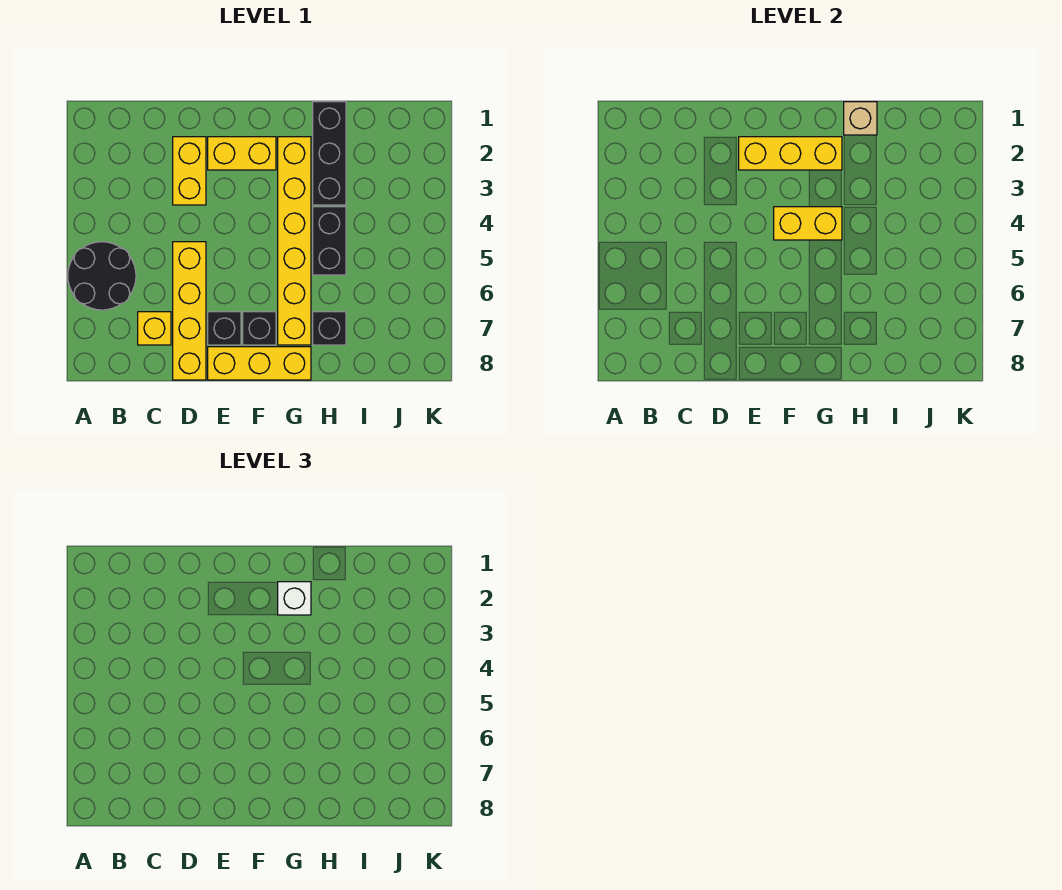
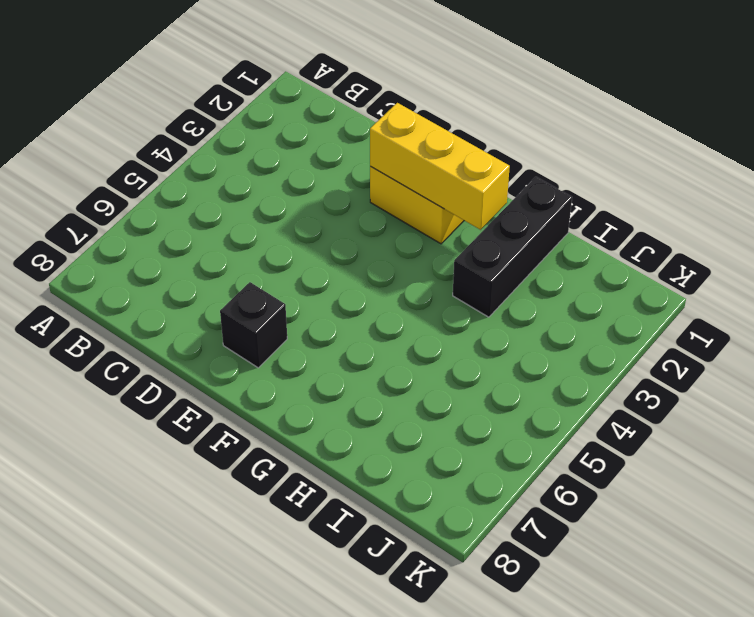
none -> black round brick A5:B6 level 1
none -> yellow brick C7 level 1
none -> yellow brick D2:D3 level 1

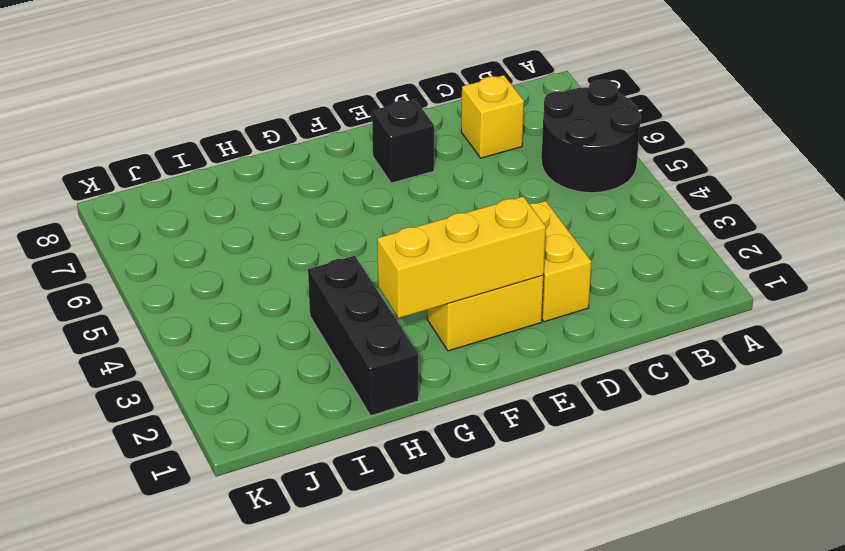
none -> yellow brick D5:D8 level 1
none -> yellow brick E8:G8 level 1
none -> black brick F7 level 1

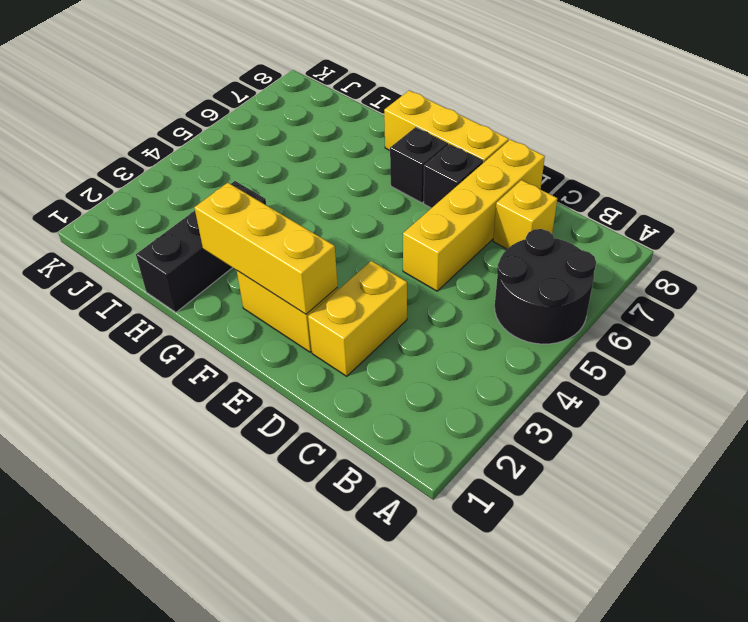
none -> yellow brick G2:G7 level 1
none -> black brick H4:H5 level 1
none -> black brick H7 level 1

